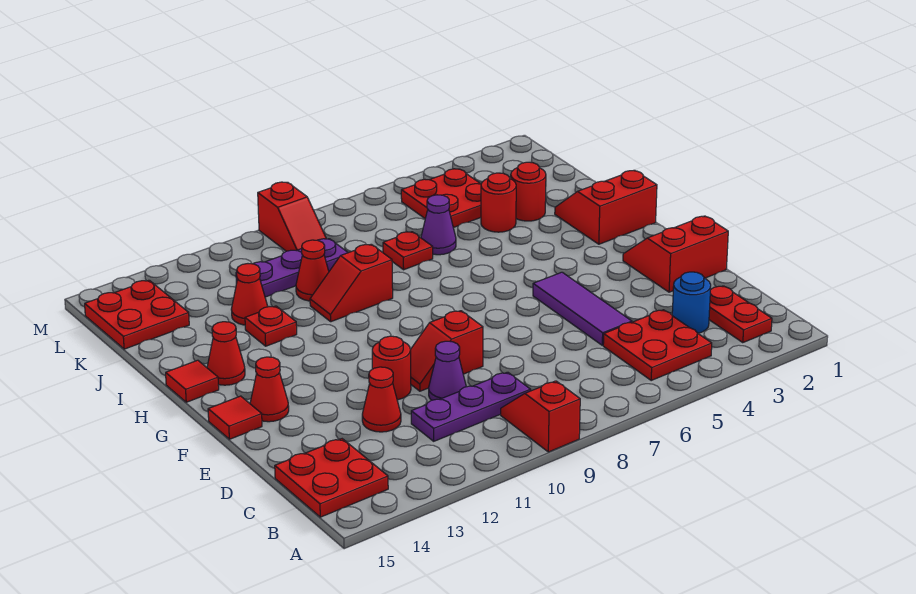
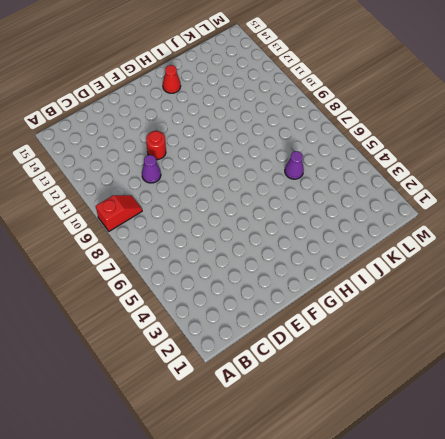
none -> red plate B2:C2 level 1
none -> red plate B4:C5 level 1
none -> red plate B14:C15 level 1

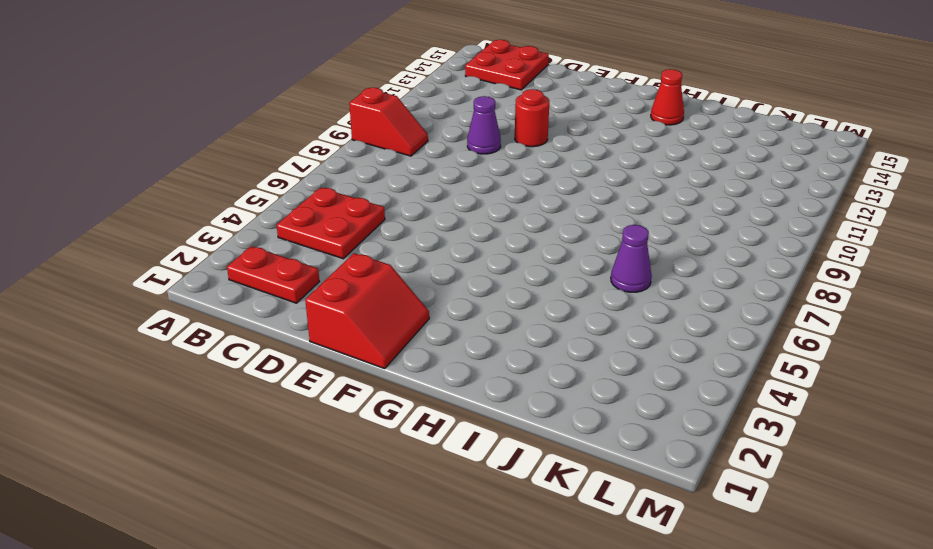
none -> blue round brick C3 level 1
none -> purple plate C9:C11 level 1
none -> purple tile D5:F5 level 1

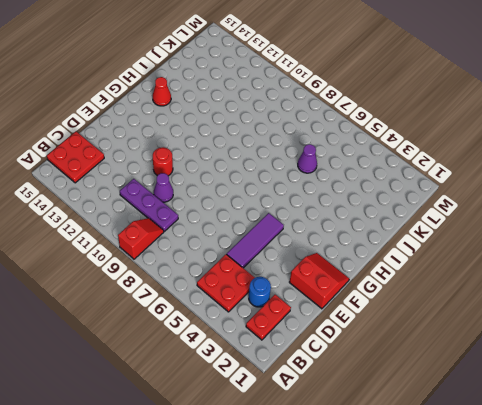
none -> red cone D12 level 1
none -> red slope E9:E10 level 1 top 9
none -> red cone F14 level 1

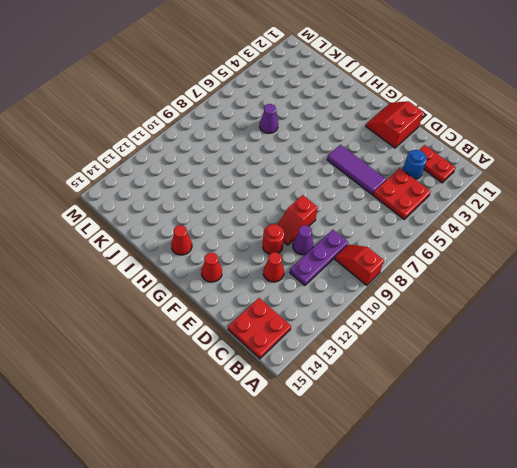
none -> red tile F15 level 1
none -> red slope H1:I2 level 1 top H
none -> red tile H15 level 1

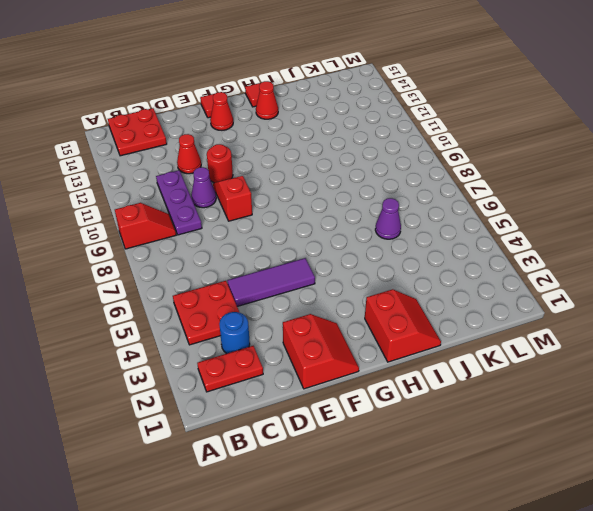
none -> red slope I9:I10 level 1 top 9
none -> red plate I12 level 1
none -> red round brick J3 level 1

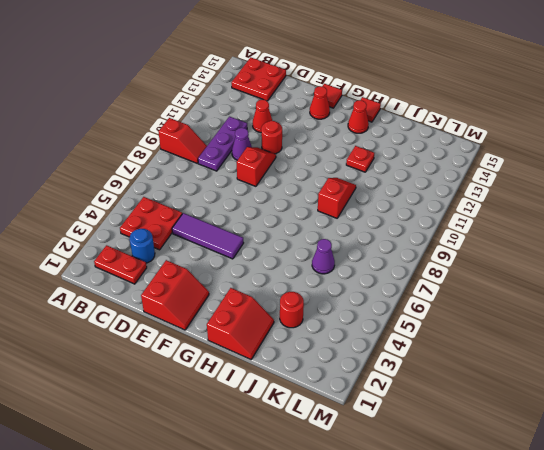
none -> red round brick J4 level 1
none -> red plate J7 level 1
none -> red cone J10 level 1

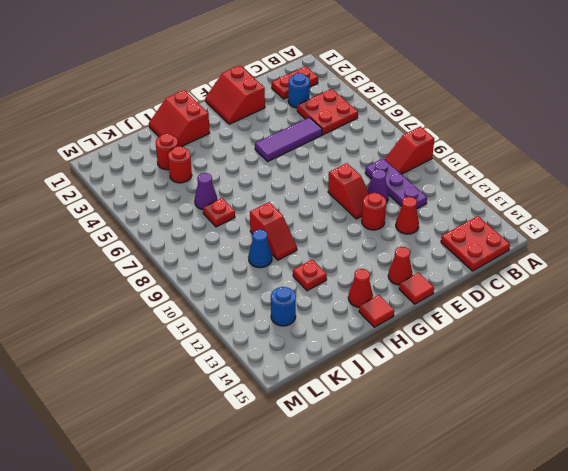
blue cone J10 level 1 -> red cone J10 level 1
blue round brick K13 level 1 -> none
none -> red cone J12 level 1
none -> red plate K4:L5 level 1
none -> purple plate K9:K11 level 1

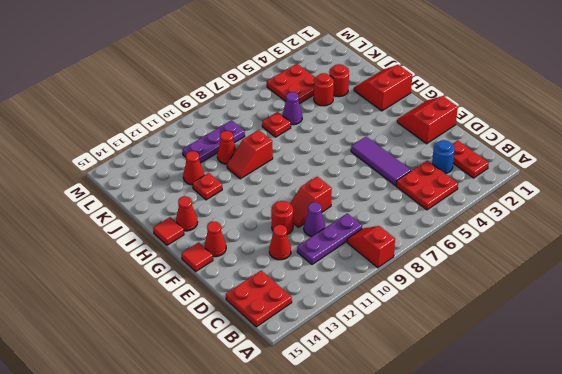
none -> red plate K14:L15 level 1
none -> red slope L9:M9 level 1 top M

